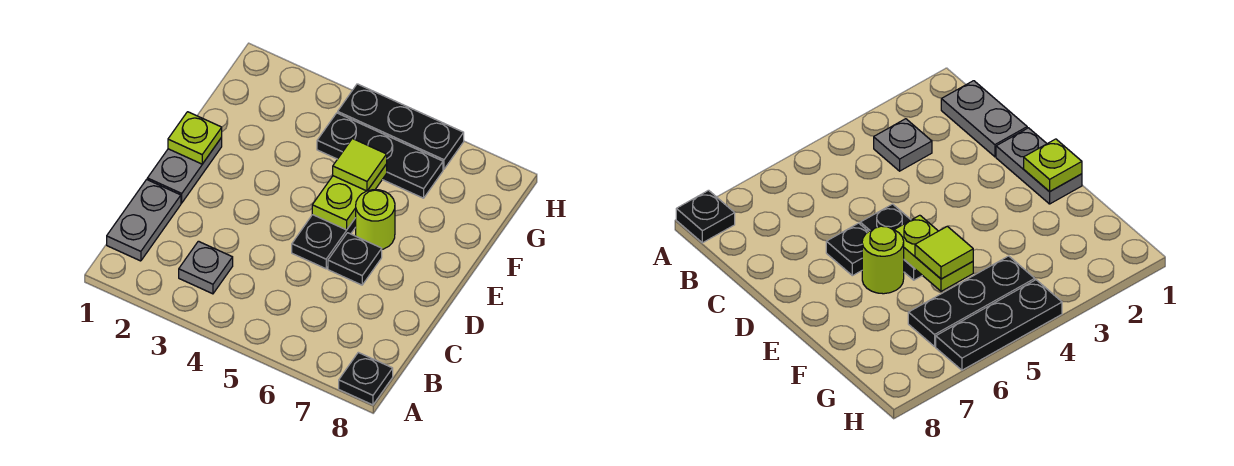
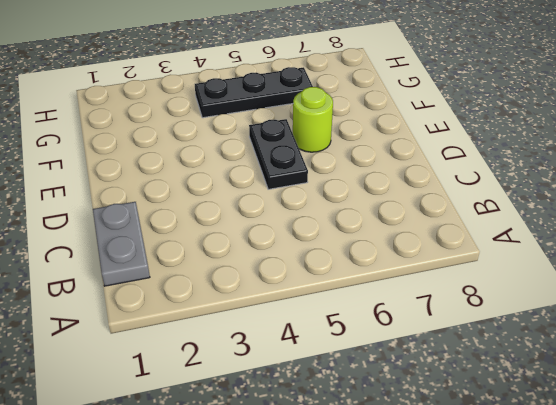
none -> black plate A8 level 1
none -> grey plate B3 level 1
none -> grey plate D1:E1 level 1

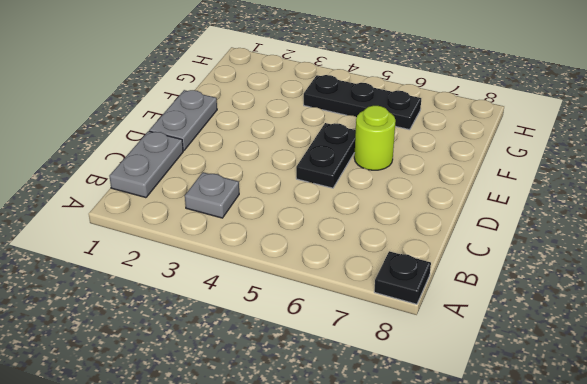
none -> black plate D6 level 1
none -> black plate H4:H6 level 1
none -> lime plate E1 level 2

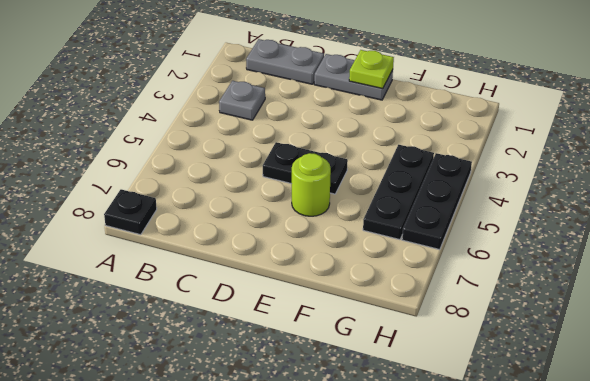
none -> black plate D6 level 1
none -> lime plate E5:F5 level 2
none -> lime tile F5 level 3

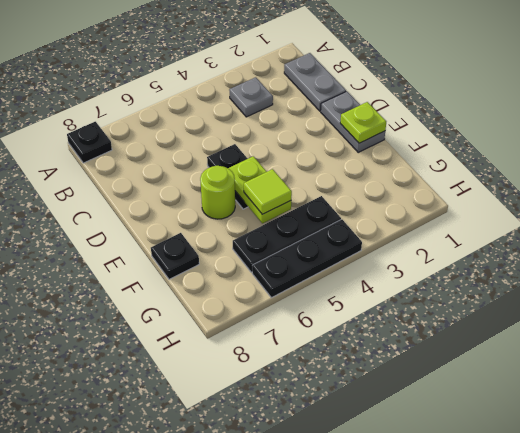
black plate F8 level 1 -> black plate D6 level 1

